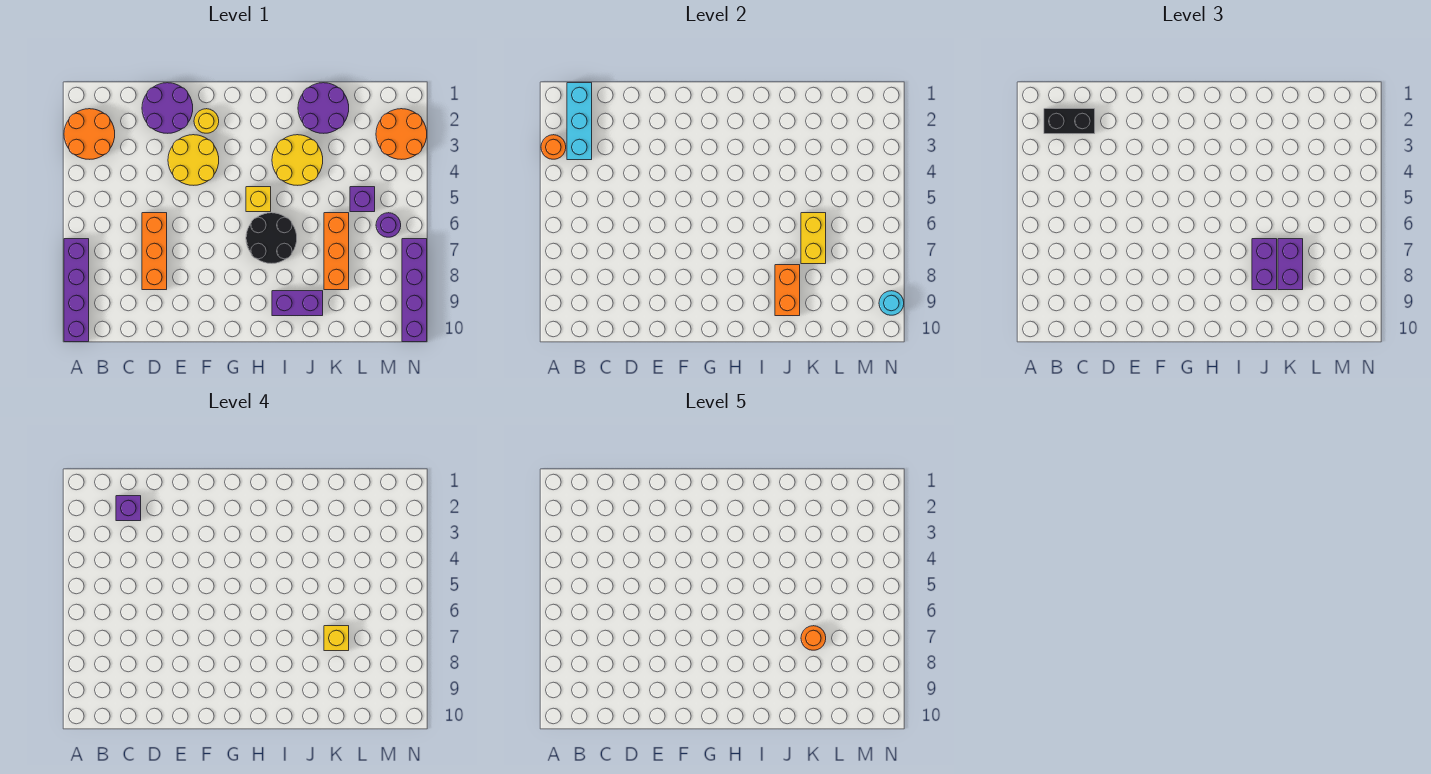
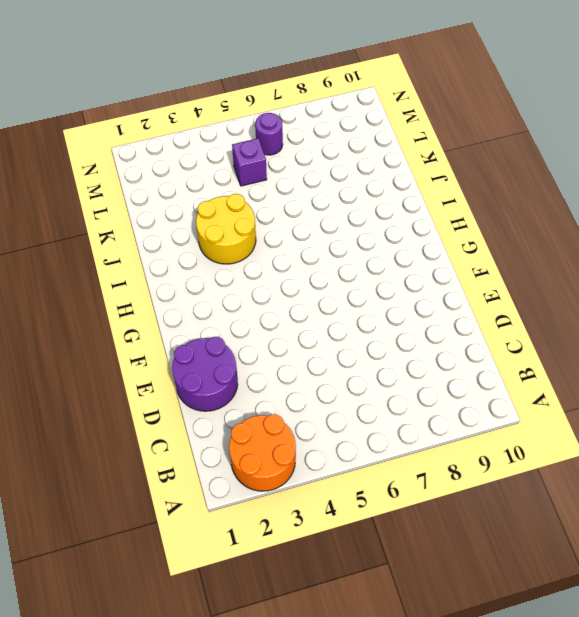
none -> purple brick A7:A10 level 1
none -> orange brick D6:D8 level 1
none -> yellow round brick E3:F4 level 1

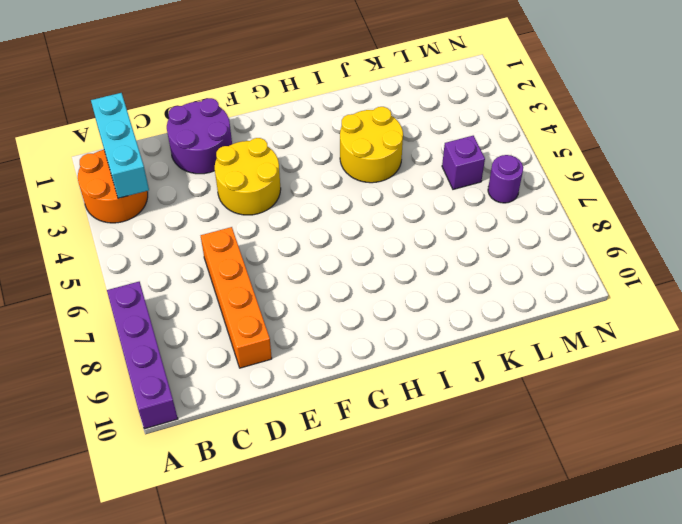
orange brick D6:D9 level 1 -> orange brick D6:D8 level 1
none -> yellow round brick F2 level 1
none -> yellow brick H5 level 1
none -> black round brick H6:I7 level 1

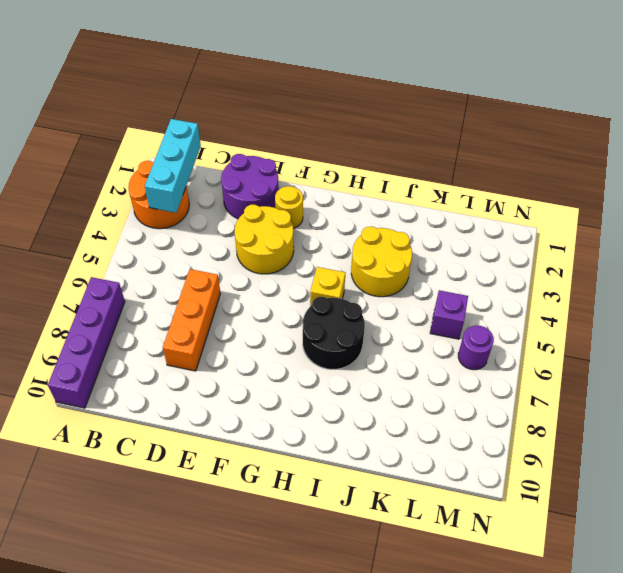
none -> purple brick I9:J9 level 1
none -> purple round brick J1:K2 level 1
none -> orange brick K6:K8 level 1

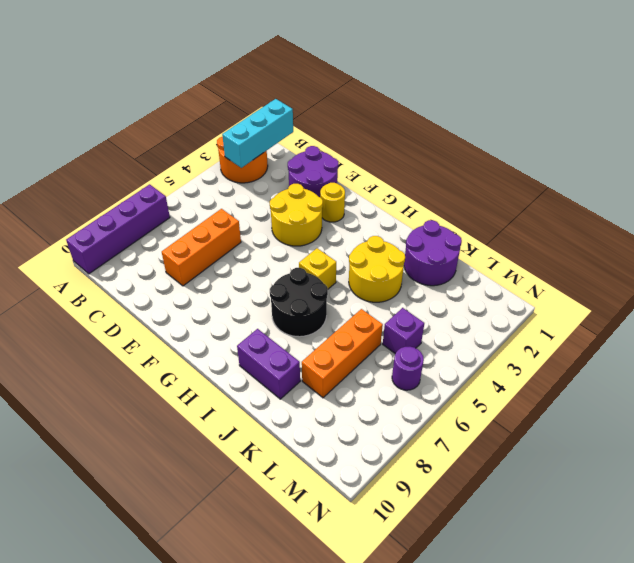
none -> orange round brick M2:N3 level 1
none -> purple brick N7:N10 level 1
none -> orange round brick A3 level 2

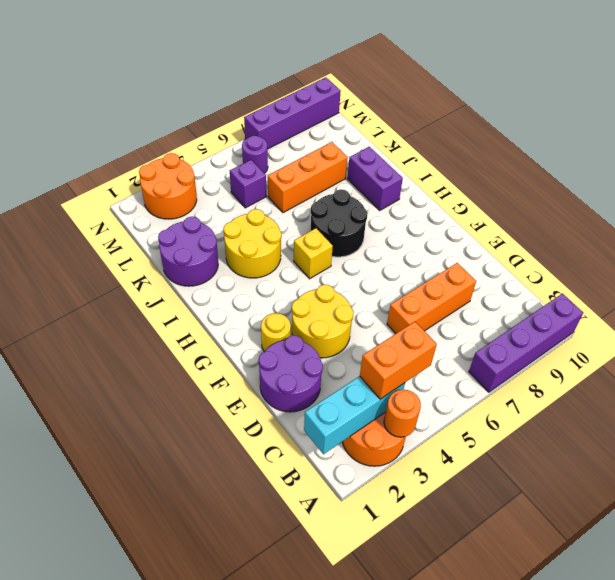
orange brick B3:B4 level 3 -> orange brick J8:J9 level 2
none -> yellow brick K6:K7 level 2
none -> cyan round brick N9 level 2
none -> black brick B2:C2 level 3

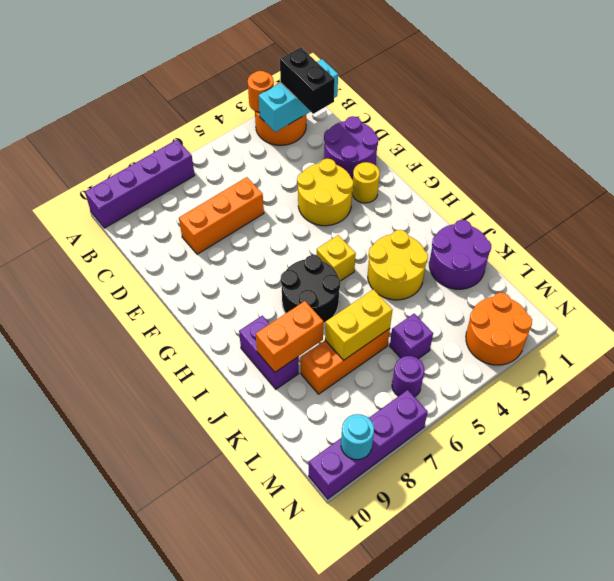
none -> purple brick J7:J8 level 3
none -> purple brick K7:K8 level 3
none -> purple brick C2 level 4

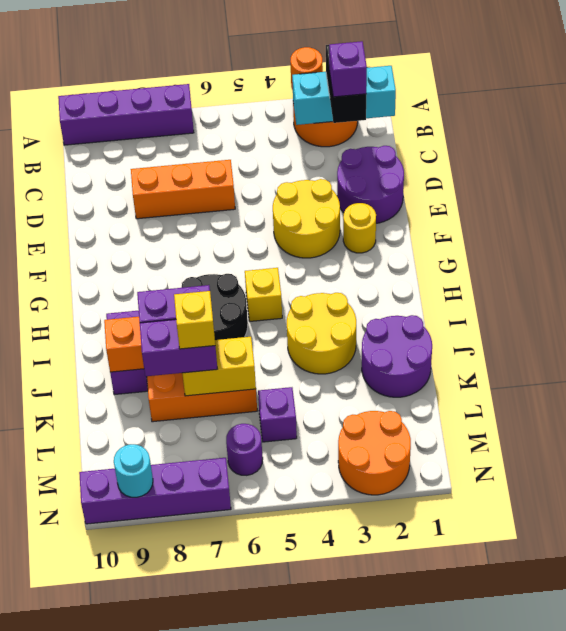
none -> orange round brick K7 level 5

